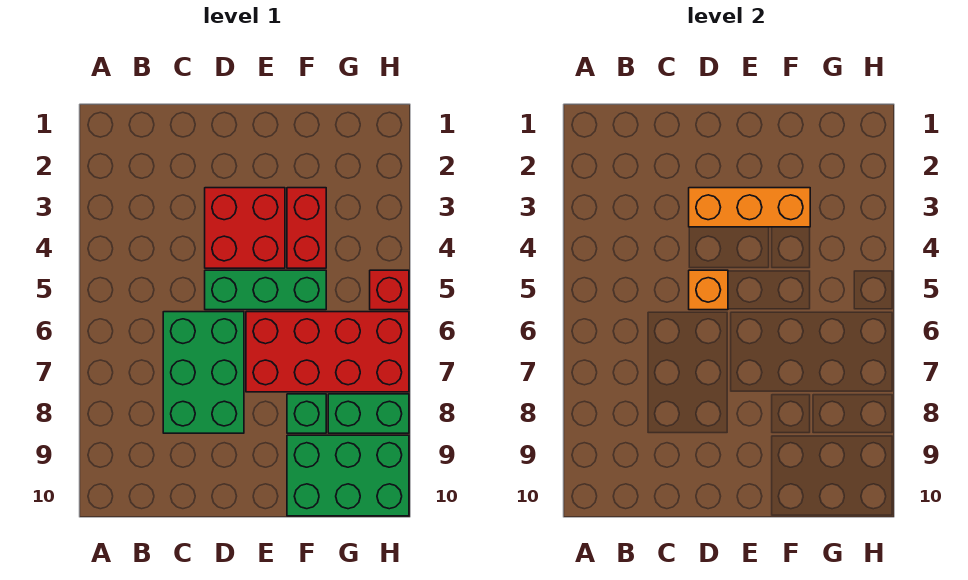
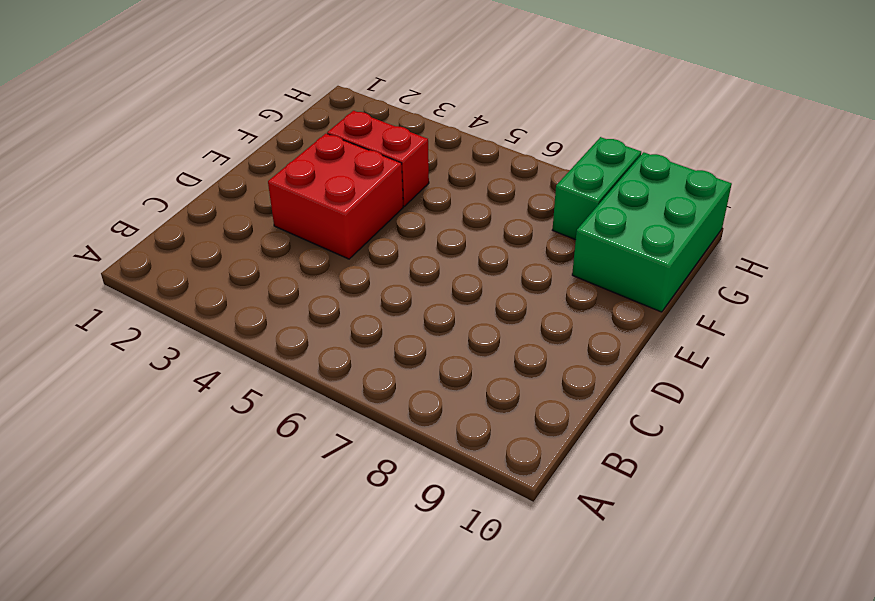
none -> green brick C6:D8 level 1
none -> green brick D5:F5 level 1

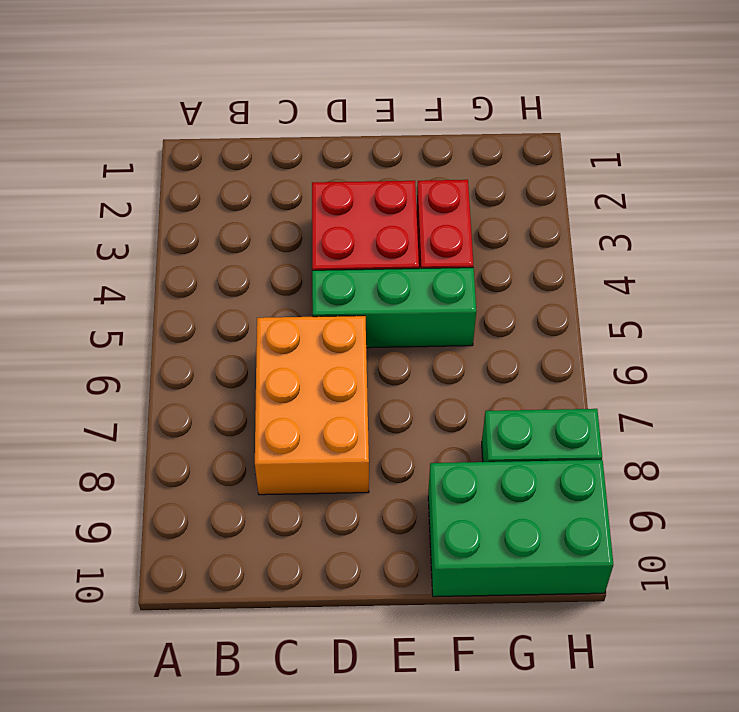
orange brick C6:D8 level 1 -> green brick C6:D8 level 1
none -> red brick E6:H7 level 1
none -> green brick F8 level 1

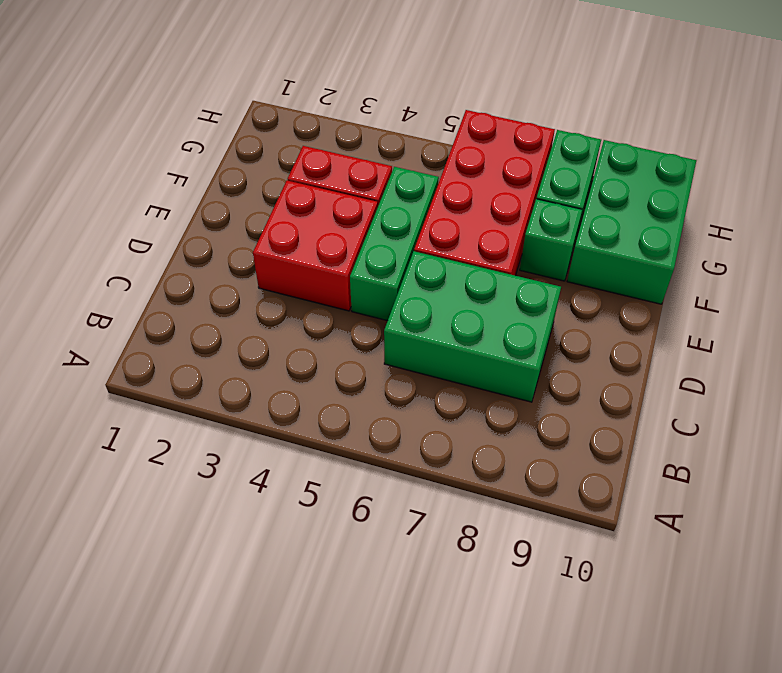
none -> red brick H5 level 1
none -> orange brick D3:F3 level 2

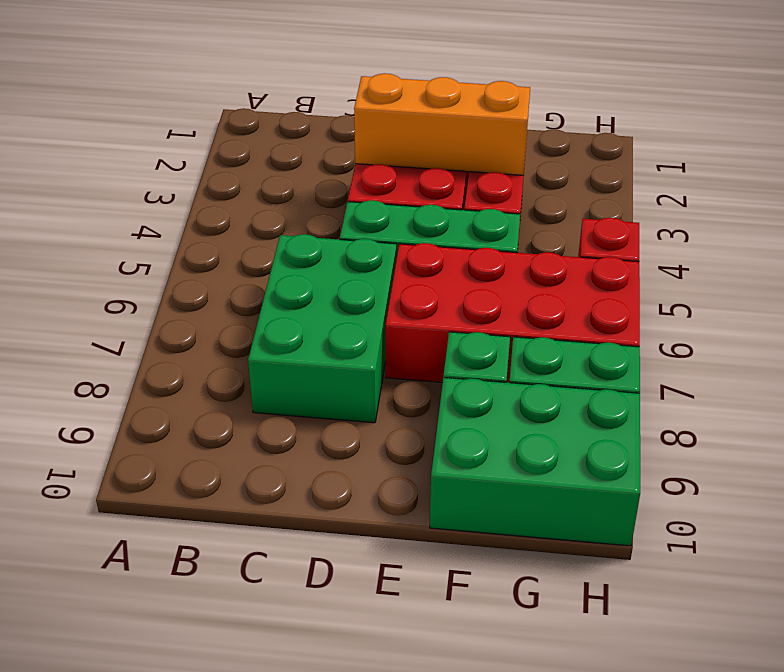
none -> orange brick D5 level 2

